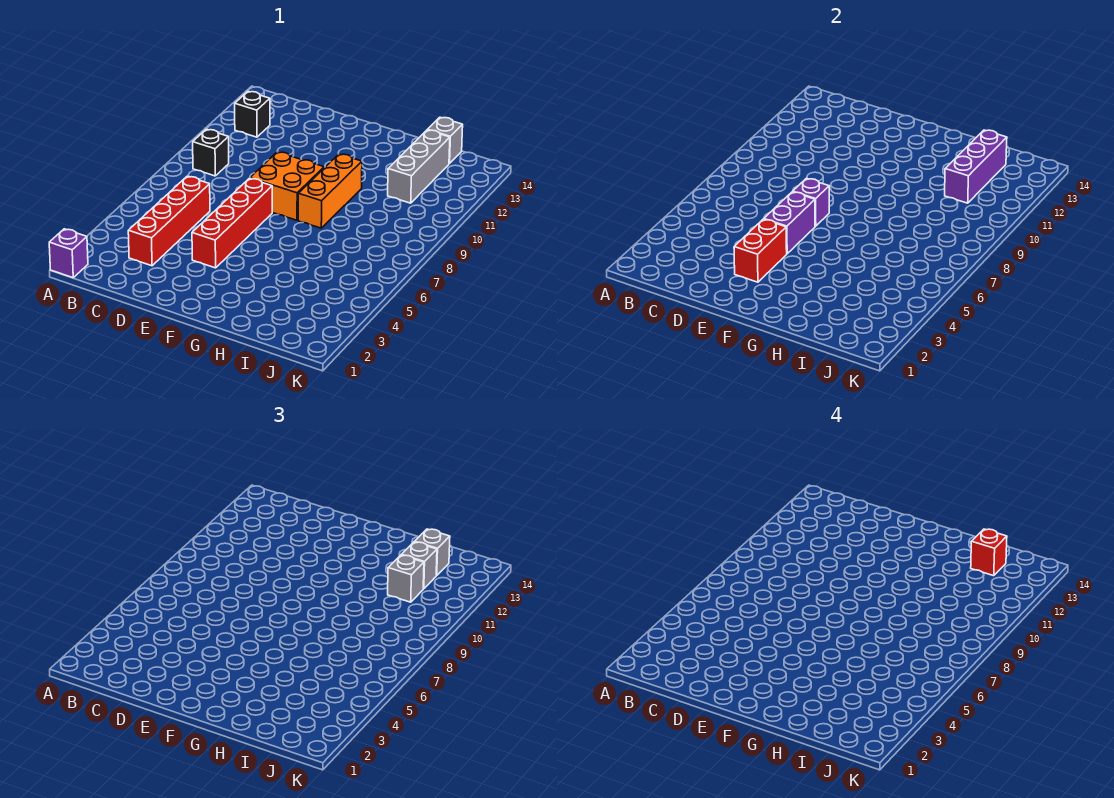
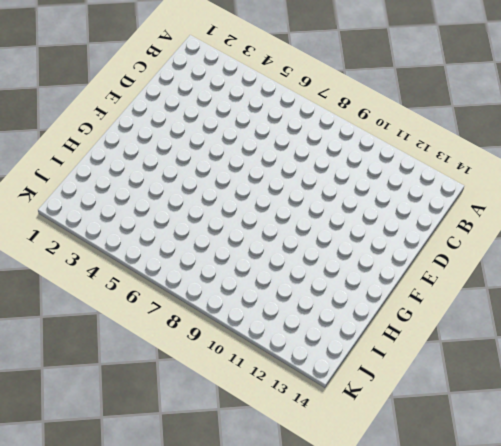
none -> purple brick A1 level 1
none -> black brick B9 level 1
none -> black brick B12 level 1

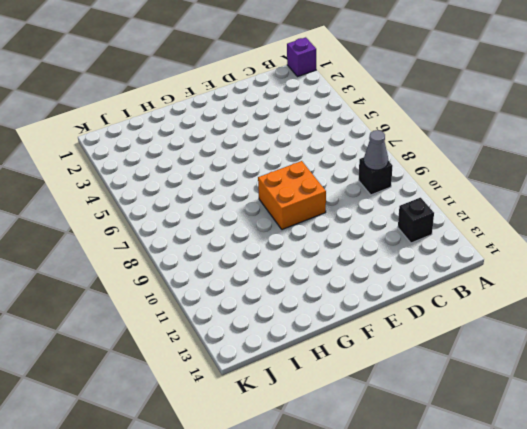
grey cone B9 level 2 -> none
none -> red brick C3:C6 level 1
none -> red brick E4:E7 level 1
none -> orange brick G8:G10 level 1

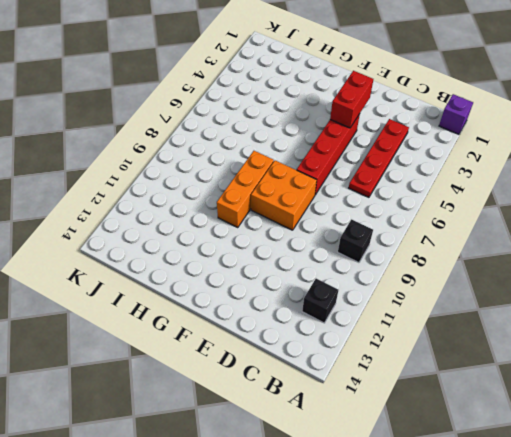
red plate C3:C6 level 1 -> red brick C3:C6 level 1
none -> grey brick I11:I13 level 1
none -> grey brick I14 level 1
none -> purple brick E5:E6 level 2

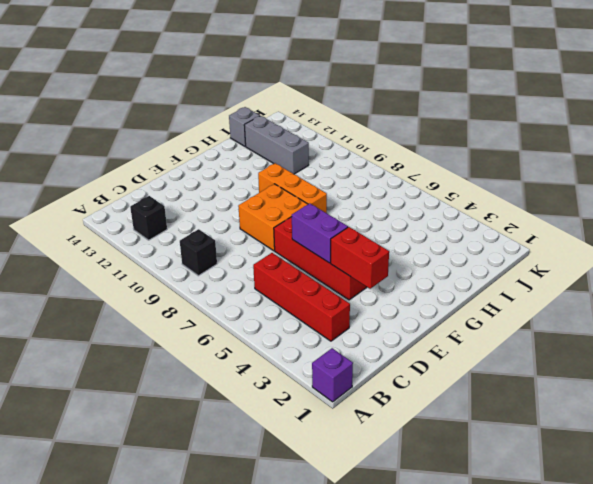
none -> purple brick E7 level 2
none -> purple brick I11:I13 level 2
none -> grey brick I11 level 3

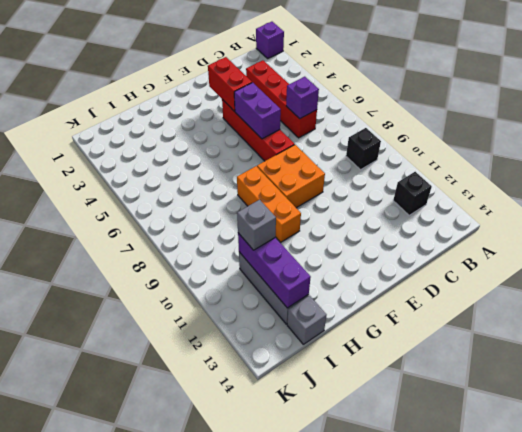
purple brick C6 level 2 -> purple brick E7 level 2
none -> grey brick I12 level 3
none -> grey brick I13 level 3
none -> red brick I13 level 4

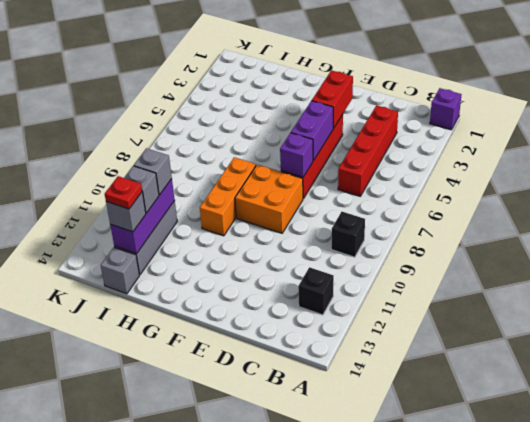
red plate I13 level 4 -> red brick I13 level 4

